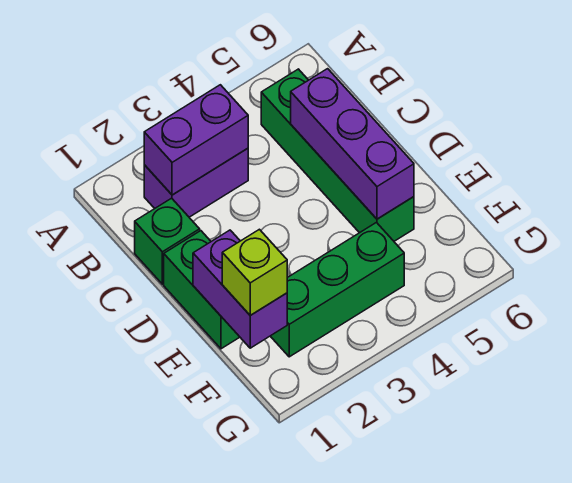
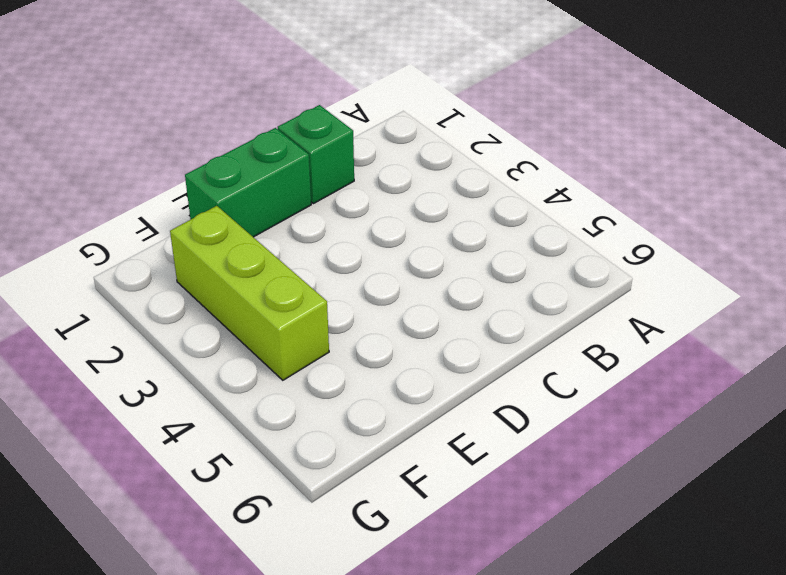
lime brick F2:F4 level 1 -> green brick F2:F4 level 1
none -> purple brick B2:B3 level 1
none -> green brick B5:E5 level 1

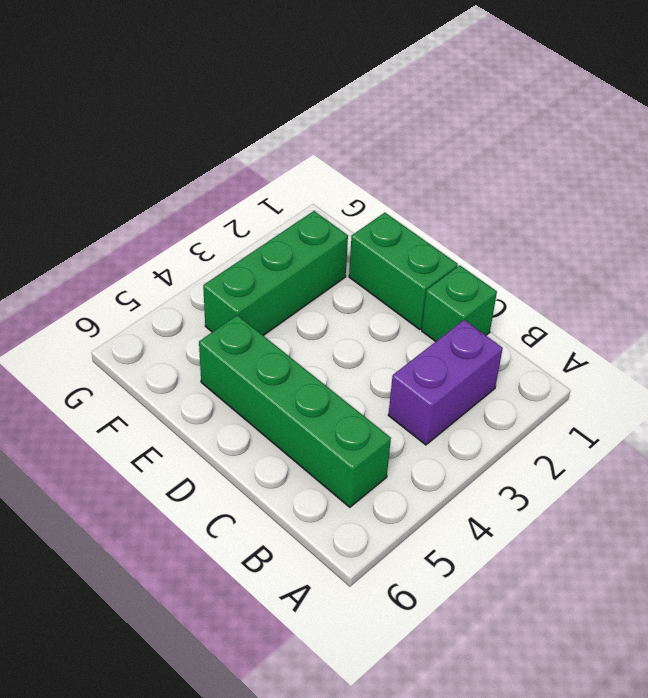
none -> purple brick B2:B3 level 2
none -> purple brick C5:E5 level 2

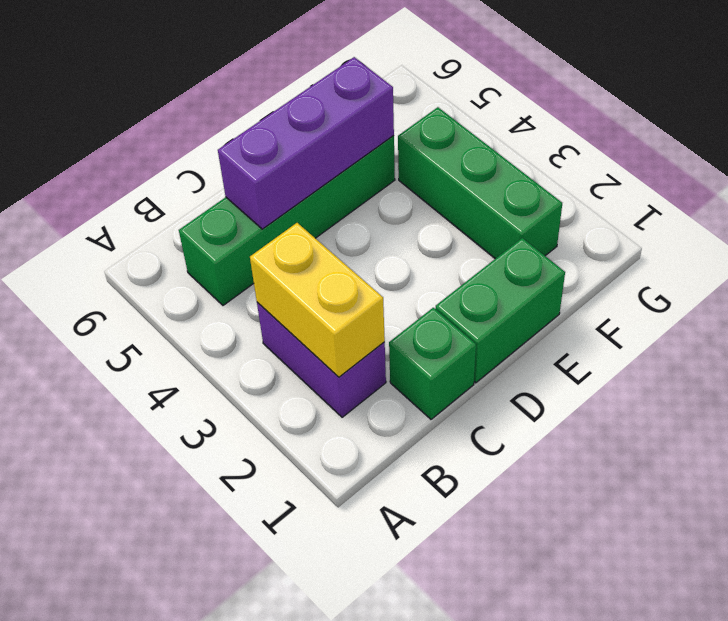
yellow brick B2:B3 level 2 -> purple brick B2:B3 level 2
none -> purple brick E1:F1 level 2
none -> lime brick F1 level 3

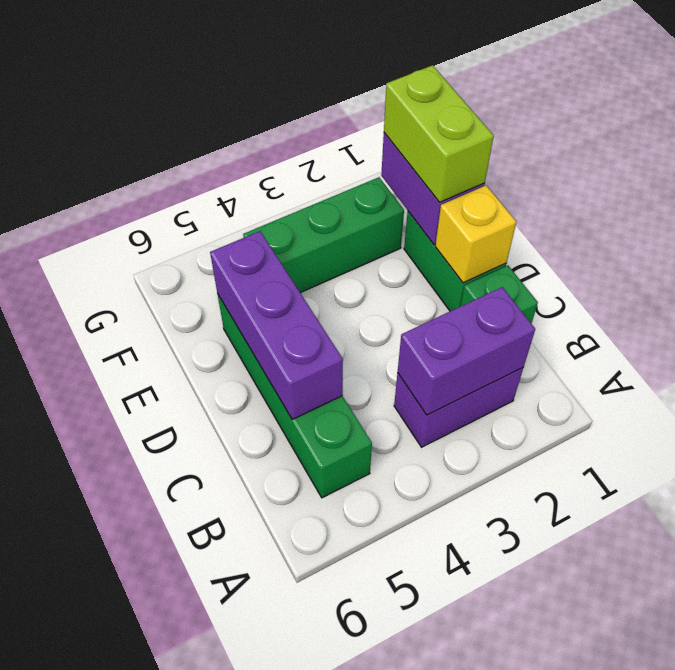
yellow brick D1 level 2 -> none
lime brick E1:F1 level 3 -> lime brick F1 level 3

